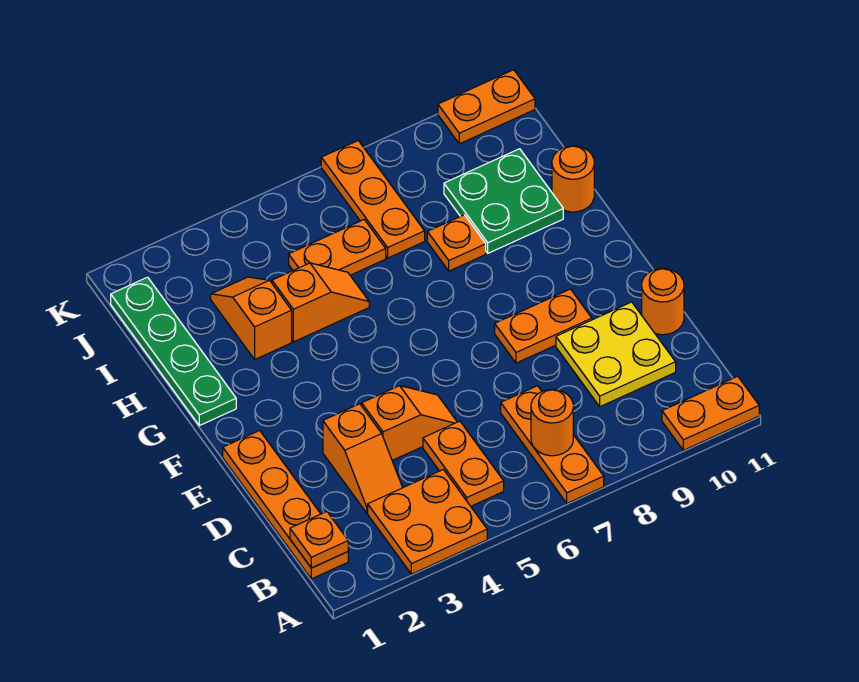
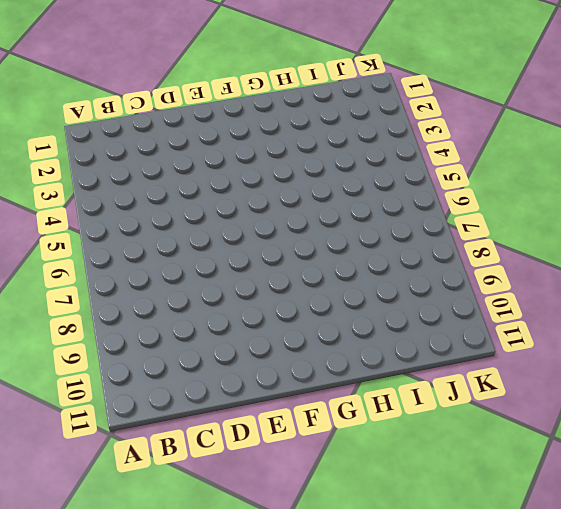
none -> orange plate A3:B4 level 1
none -> orange plate A7:C7 level 1
none -> orange plate A10:A11 level 1

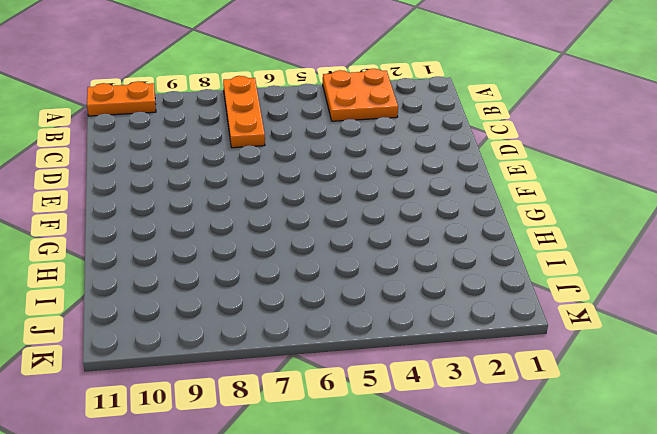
none -> orange plate B1:E1 level 1
none -> orange plate B5:C5 level 1
none -> orange slope C3:D3 level 1 top D

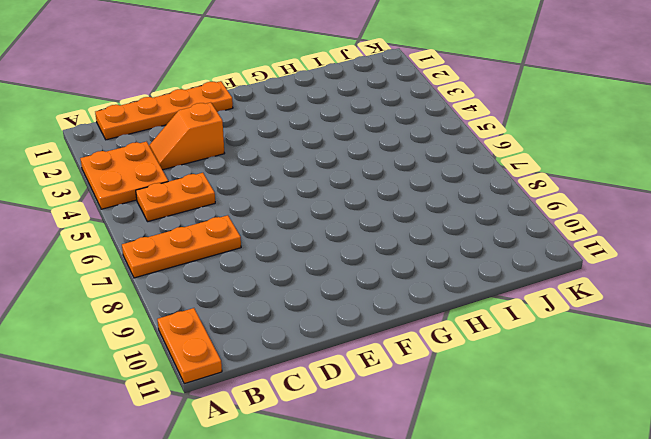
none -> yellow plate C9:D10 level 1
none -> orange slope D4:D5 level 1 top 4
none -> orange round brick D11 level 1

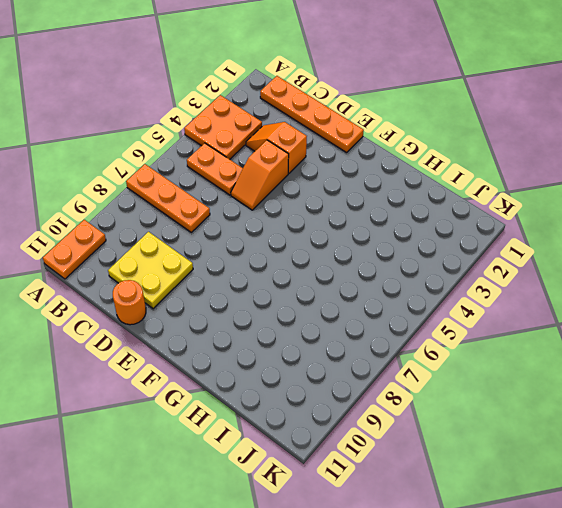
none -> orange plate E8:E9 level 1
none -> green plate G1:J1 level 1
none -> orange slope H3:I3 level 1 top H

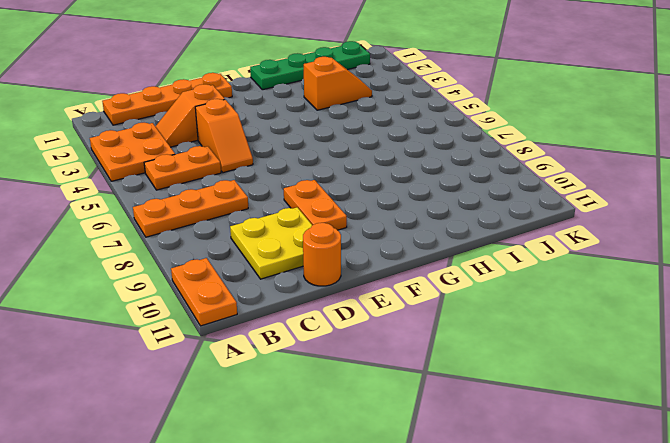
none -> orange slope H4:H5 level 1 top 4
none -> orange plate H8 level 1
none -> green plate H9:I10 level 1

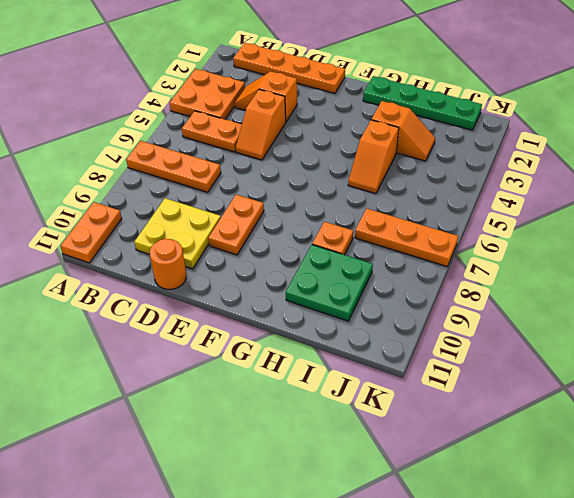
none -> orange round brick H11 level 1
none -> orange plate I5:I6 level 1
none -> orange plate K10:K11 level 1

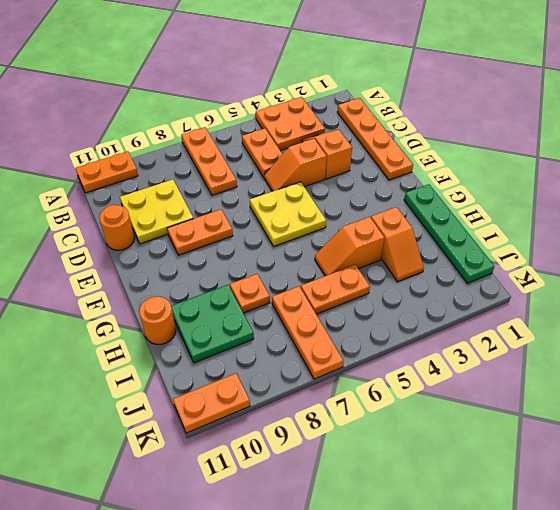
yellow plate E5:F6 level 1 -> none
none -> orange plate B1 level 2
none -> orange round brick B7 level 2

